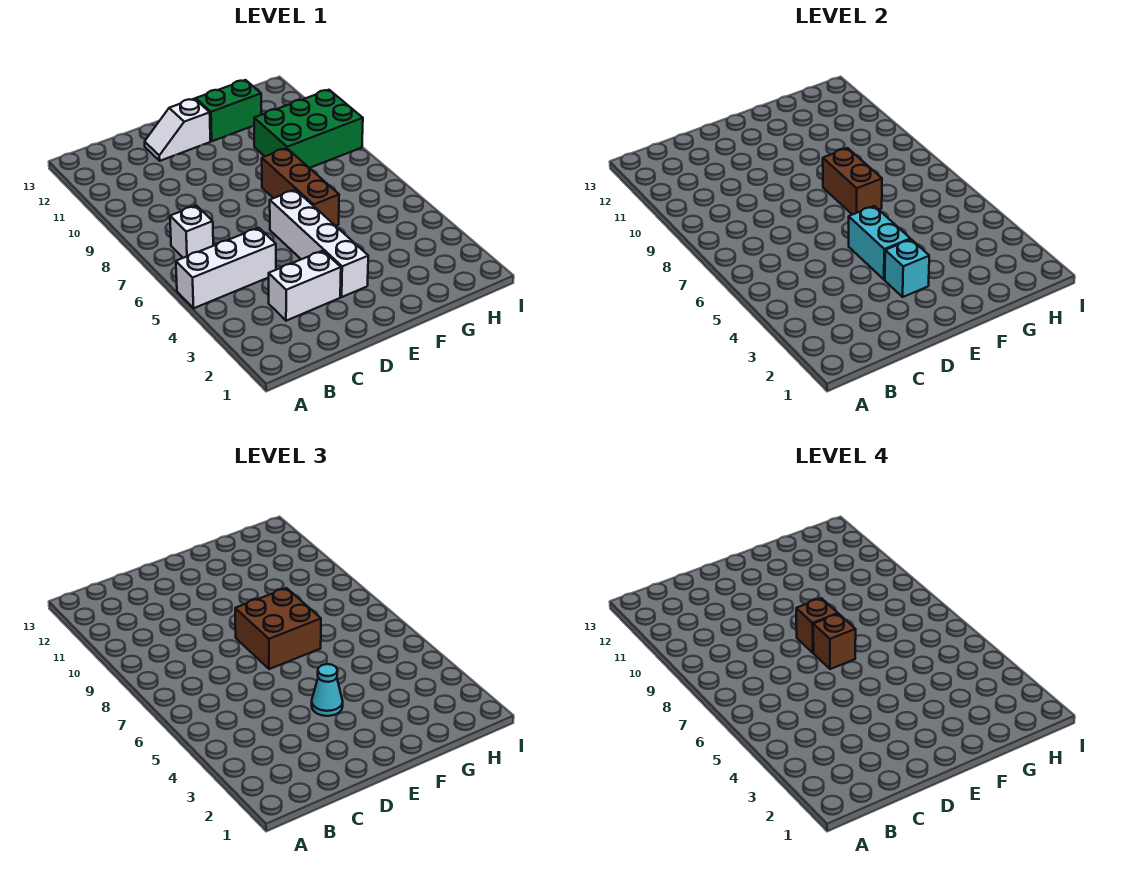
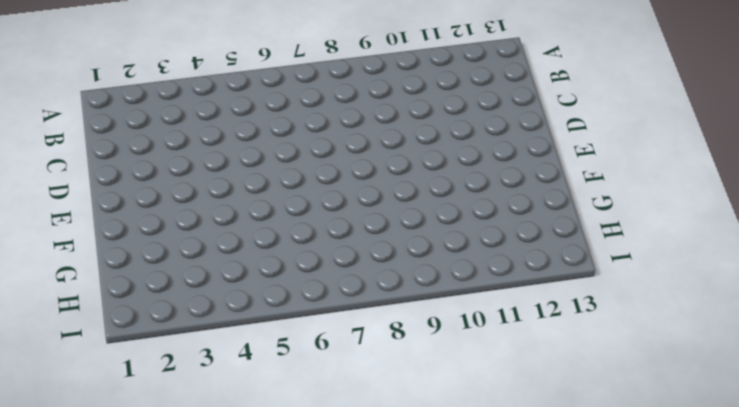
none -> white brick A5:C5 level 1
none -> white brick B7 level 1
none -> white brick C3:D3 level 1

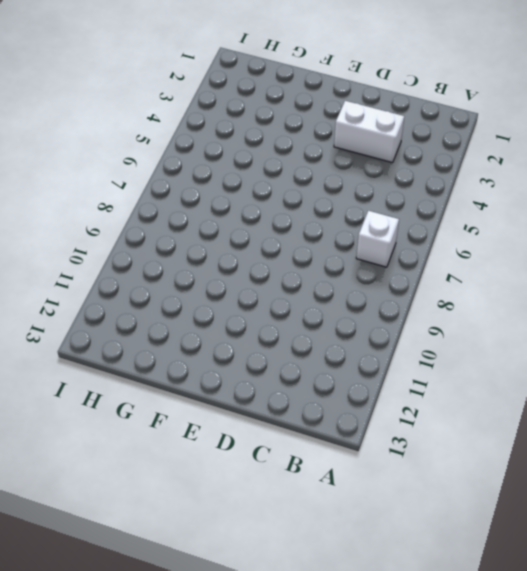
none -> white brick A5:C5 level 1
none -> white slope D12:E12 level 1 top E
none -> white brick E3:E6 level 1

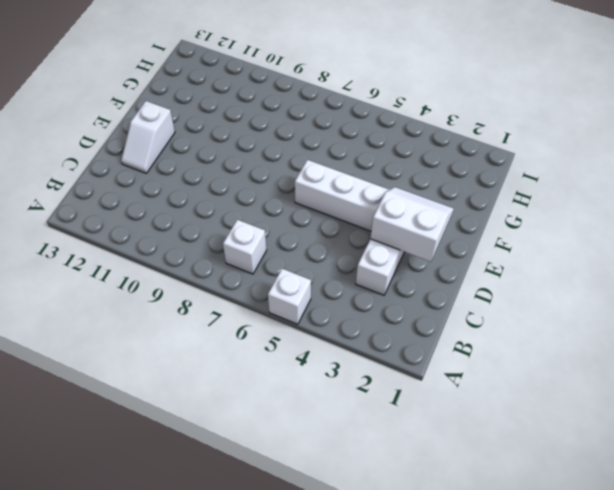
white brick A5 level 1 -> white brick A5:C5 level 1
white slope D2:E3 level 2 top D -> cyan brick E3 level 2
none -> brown brick F6:F8 level 1
none -> green brick F12:G12 level 1
none -> green brick G9:I10 level 1

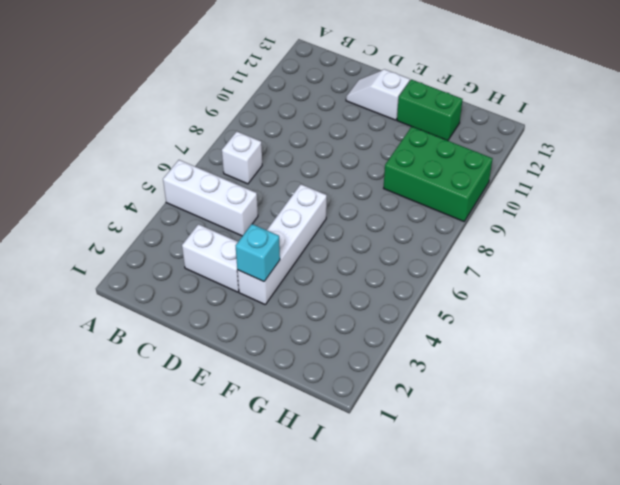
none -> brown brick F6:F8 level 1
none -> cyan brick E4:E5 level 2
none -> brown brick F7:F8 level 2

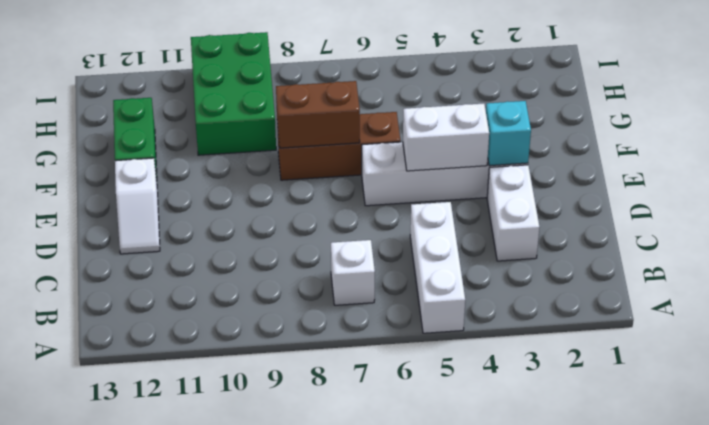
white brick E4:E5 level 2 -> cyan brick E4:E5 level 2
none -> cyan cone E4 level 3
none -> brown brick E7:F8 level 3
none -> brown brick E7 level 4

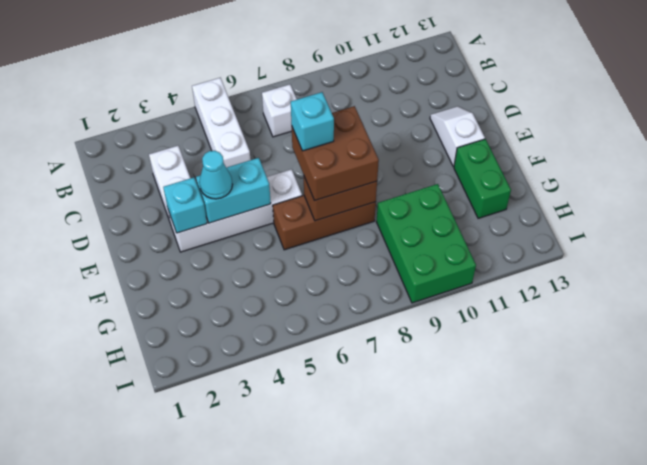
cyan brick E7 level 4 -> brown brick E7 level 4
none -> brown brick E8 level 4

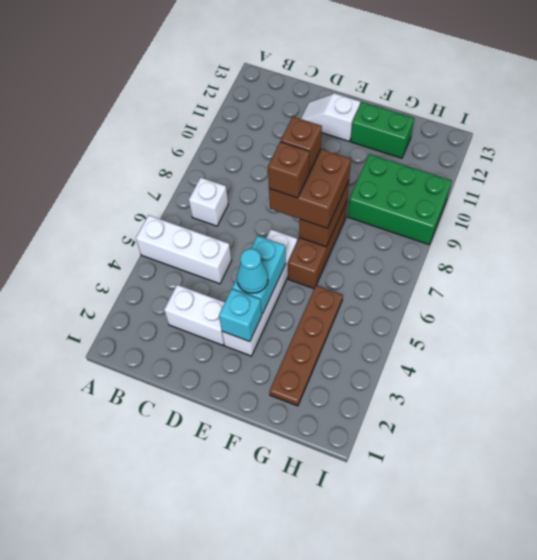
brown plate G2:G5 level 1 -> none

